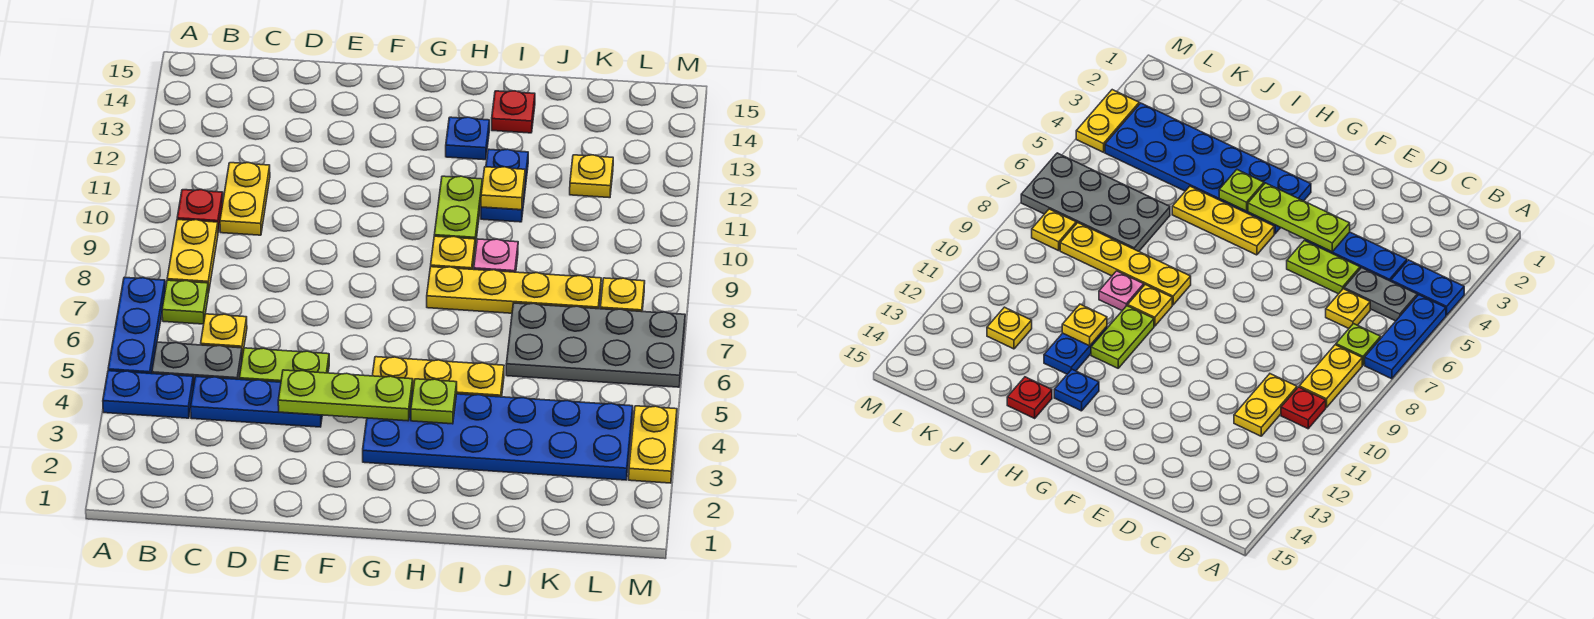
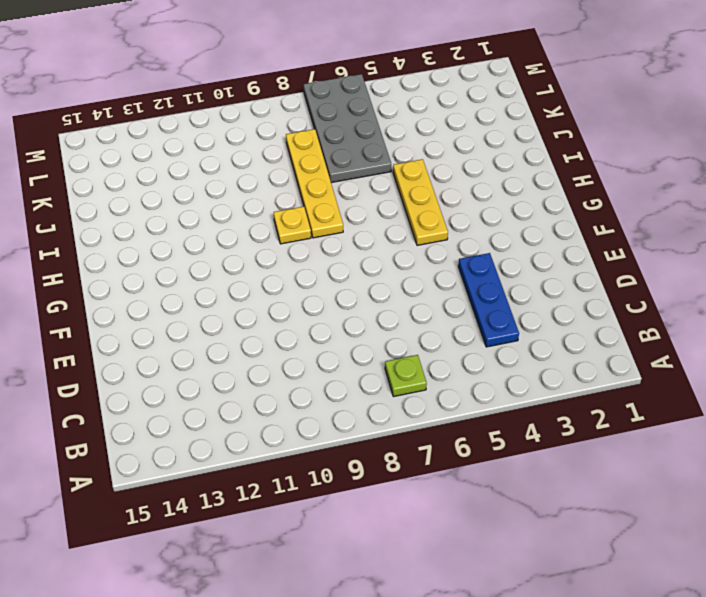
none -> blue plate A4:B4 level 1
none -> blue plate A5:A7 level 1
none -> grey plate B5:C5 level 1

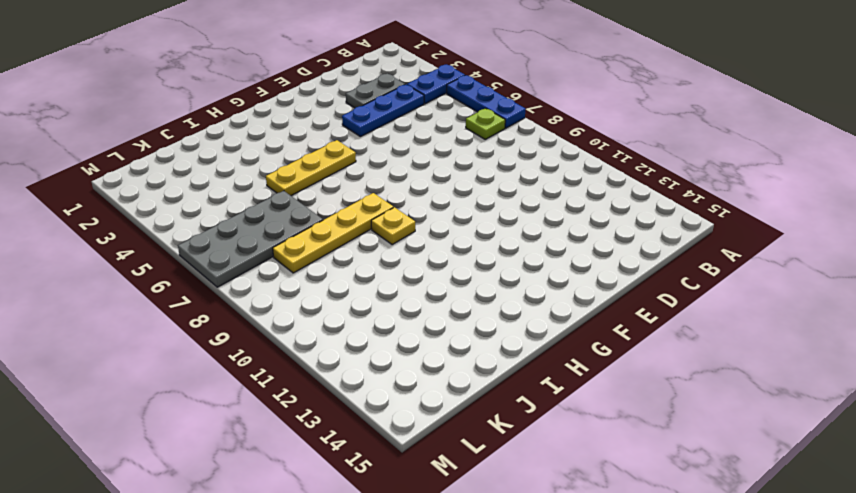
grey plate C3:D3 level 1 -> grey plate B5:C5 level 1
none -> yellow plate B8:B9 level 1
none -> red plate B10 level 1
none -> yellow plate C6 level 1

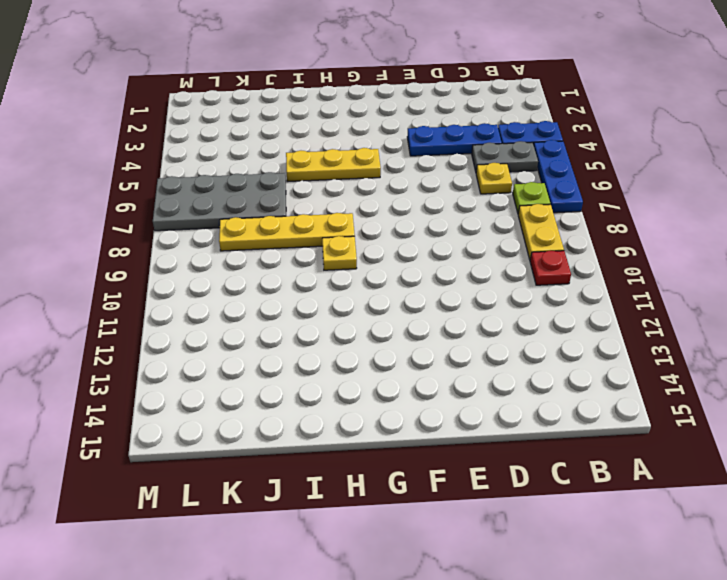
none -> yellow plate C10:C11 level 1
none -> lime plate D5:E5 level 1
none -> blue plate G3:L4 level 1

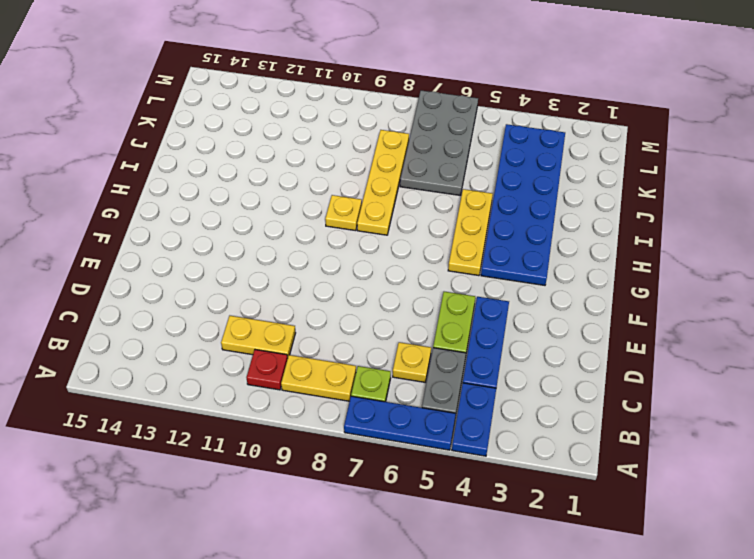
none -> lime plate H10:H11 level 1
none -> blue plate H13 level 1
none -> pink plate I9 level 1

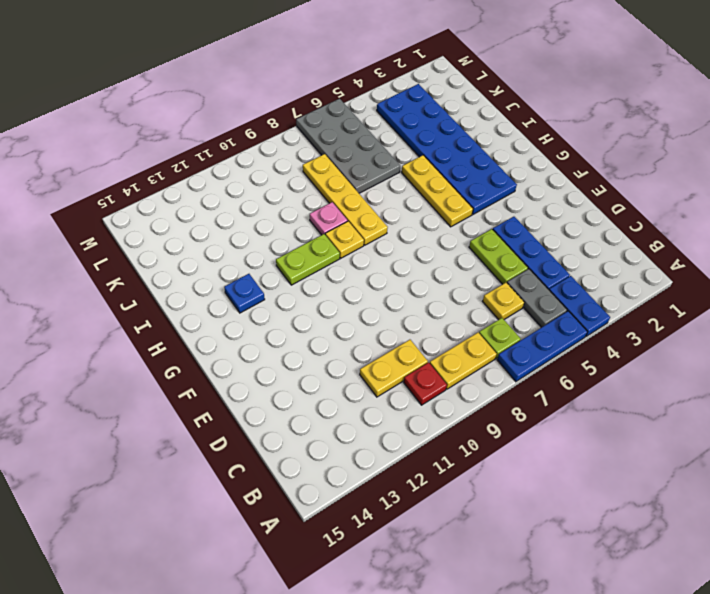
none -> blue plate I11:I12 level 1
none -> red plate I14 level 1
none -> yellow plate K12 level 1

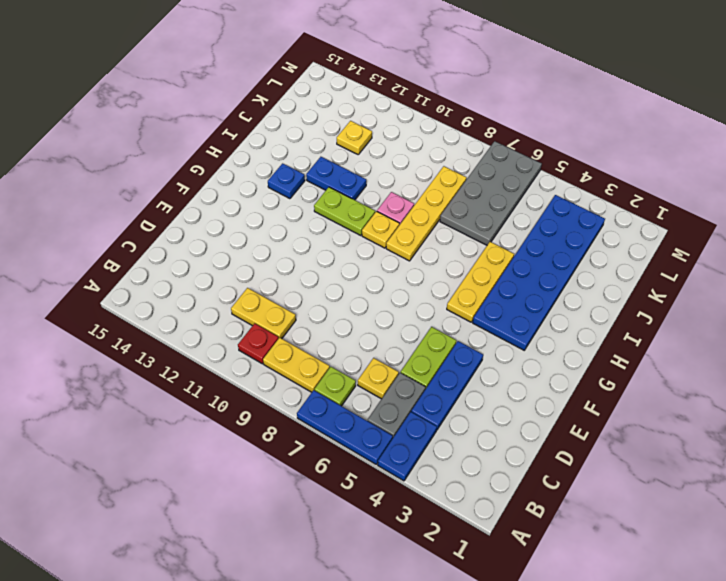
none -> red plate I14 level 1
none -> yellow plate L8 level 1
none -> yellow plate M3:M4 level 1

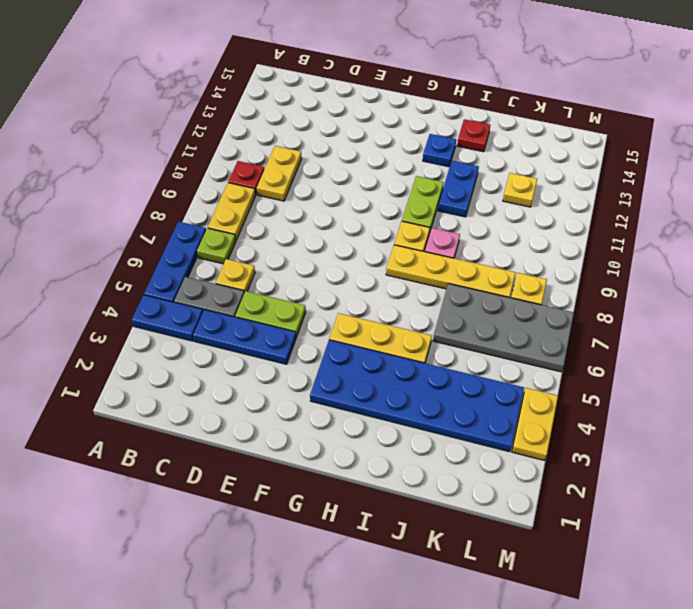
none -> lime plate E4:G4 level 2
none -> lime plate H4 level 2
none -> yellow plate I11 level 2

